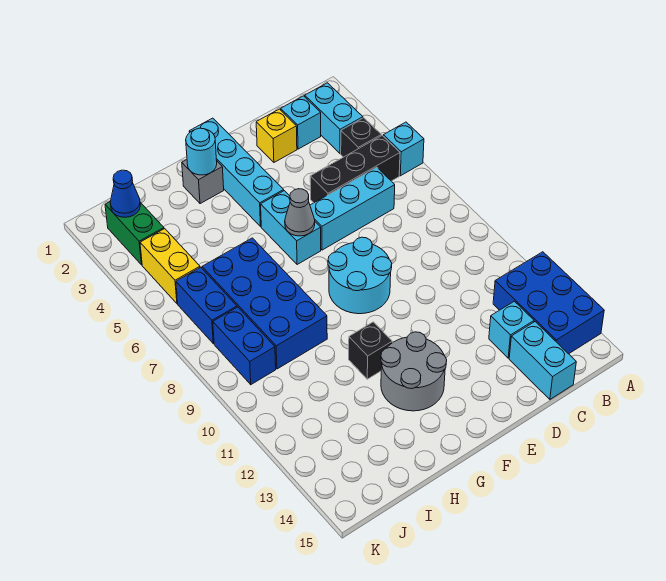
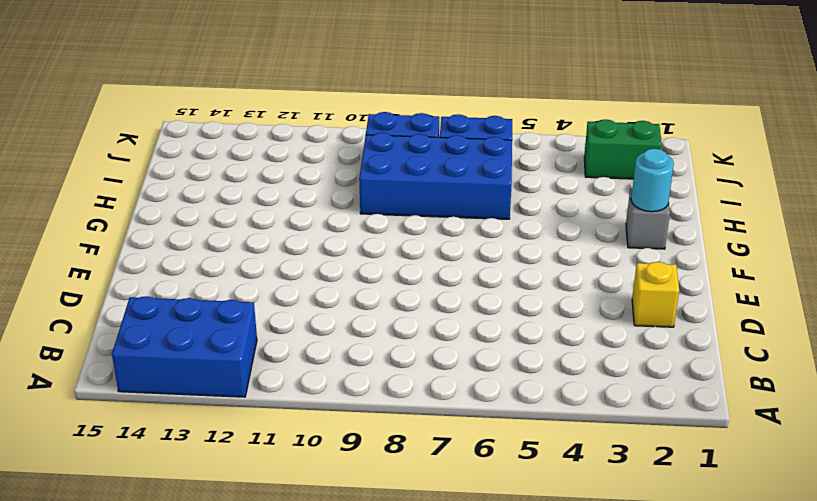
none -> cyan brick A5 level 1
none -> cyan brick B2:B3 level 1
none -> black brick B4 level 1

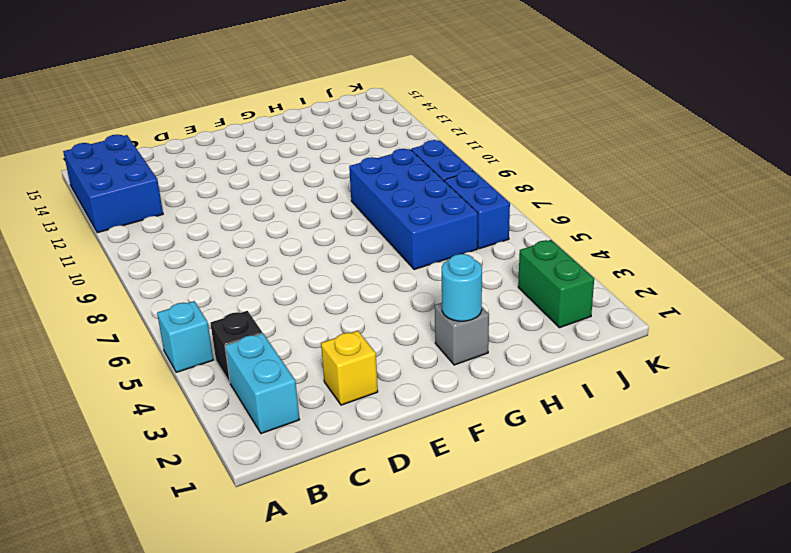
none -> black brick B5:D5 level 1
none -> cyan brick C2 level 1
none -> cyan brick C6:E6 level 1

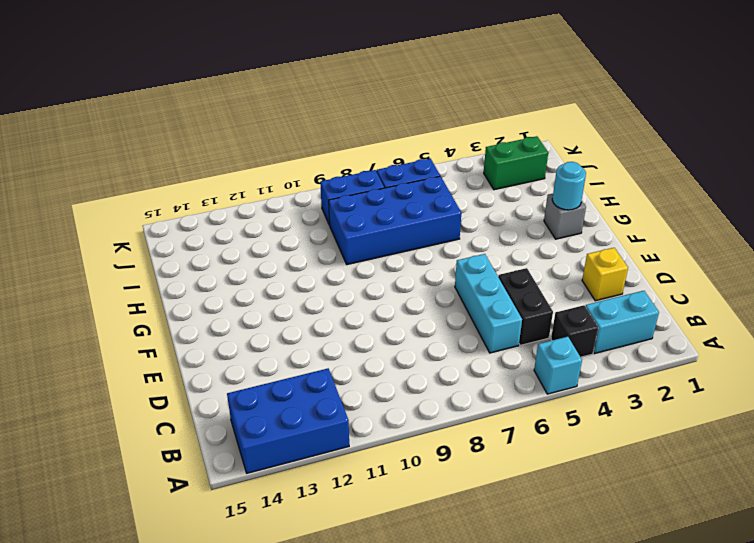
black brick C5:D5 level 1 -> black brick B5:D5 level 1
none -> cyan brick C2 level 1
none -> cyan brick C13 level 1
none -> cyan brick C14:C15 level 1

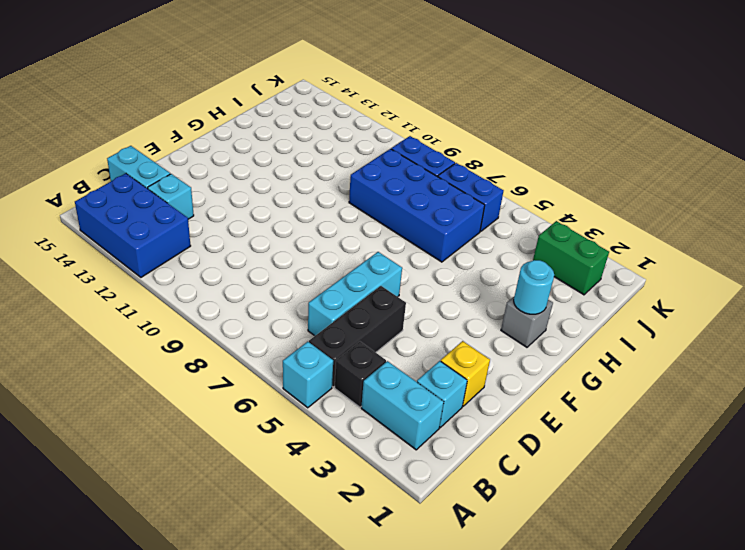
none -> cyan round brick E8:F9 level 1
none -> cyan brick F1:F4 level 1
none -> cyan brick F5:F6 level 1

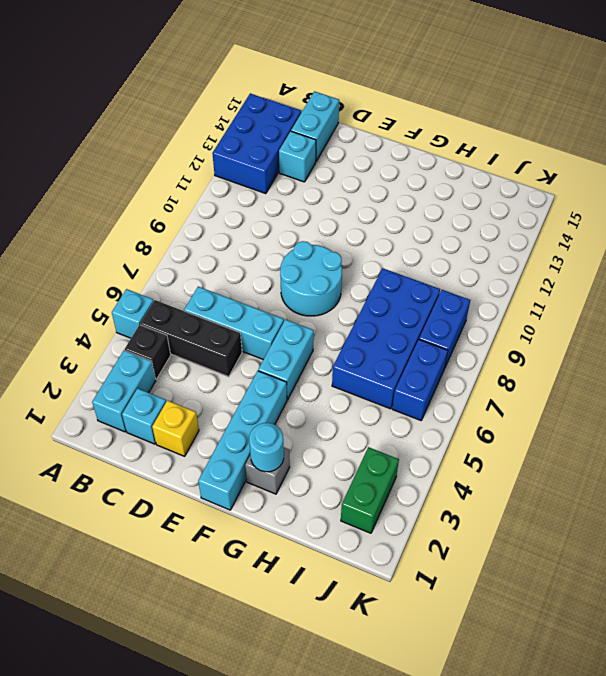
none -> grey round brick F12:G13 level 1
none -> black brick G11 level 1
none -> yellow brick J4:J5 level 1

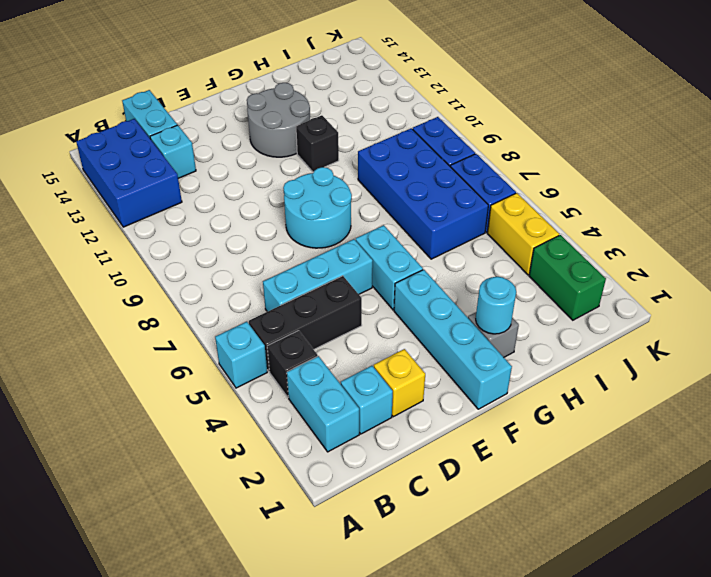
none -> grey cone F6 level 2
none -> blue cone J2 level 2

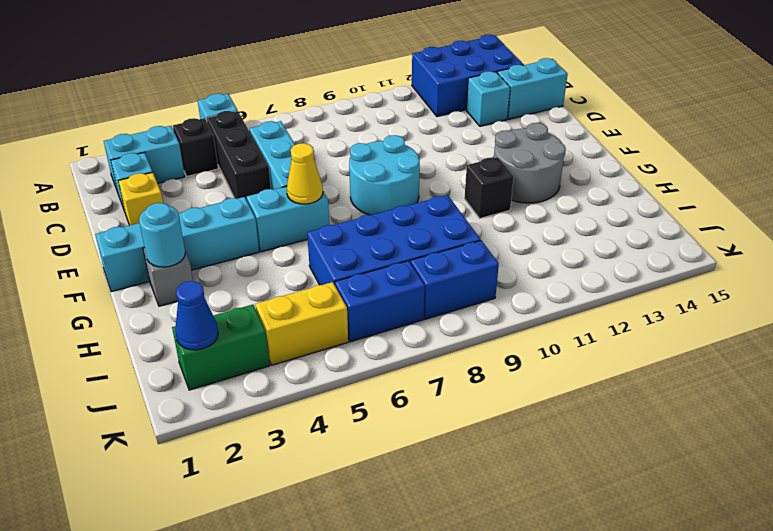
yellow cone F6 level 2 -> grey cone F6 level 2

